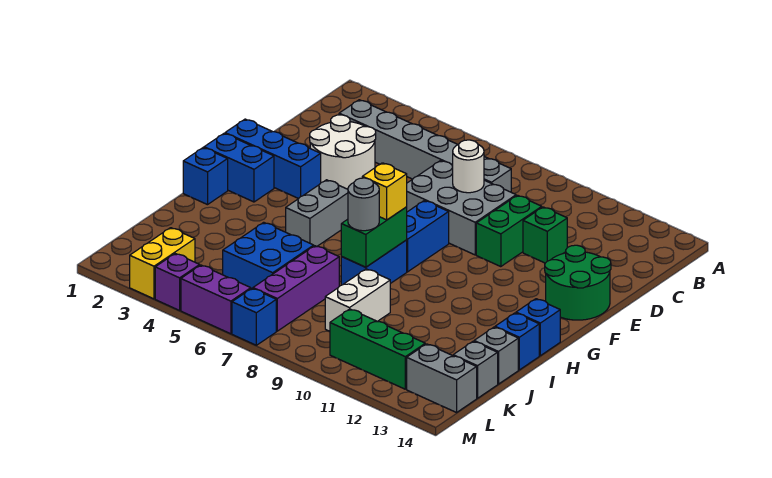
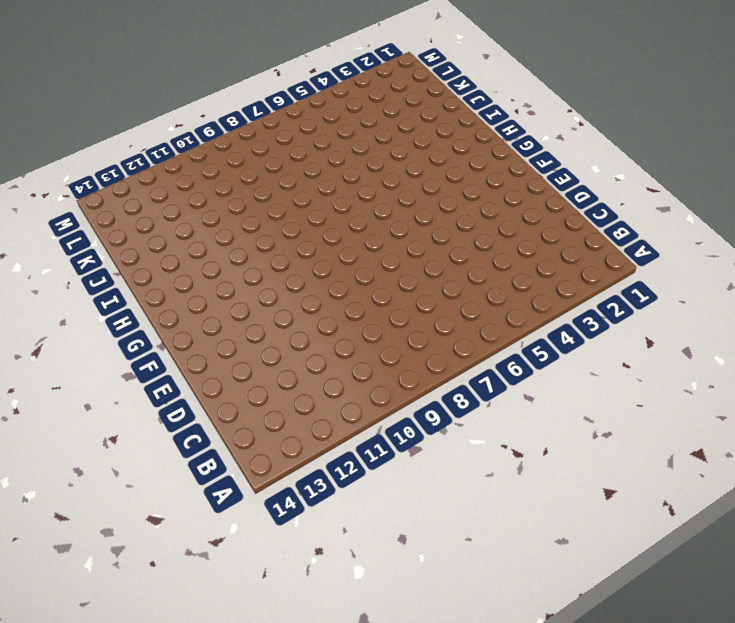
none -> grey brick C3:C8 level 1
none -> white round brick D3:E4 level 1
none -> grey brick D7:E9 level 1

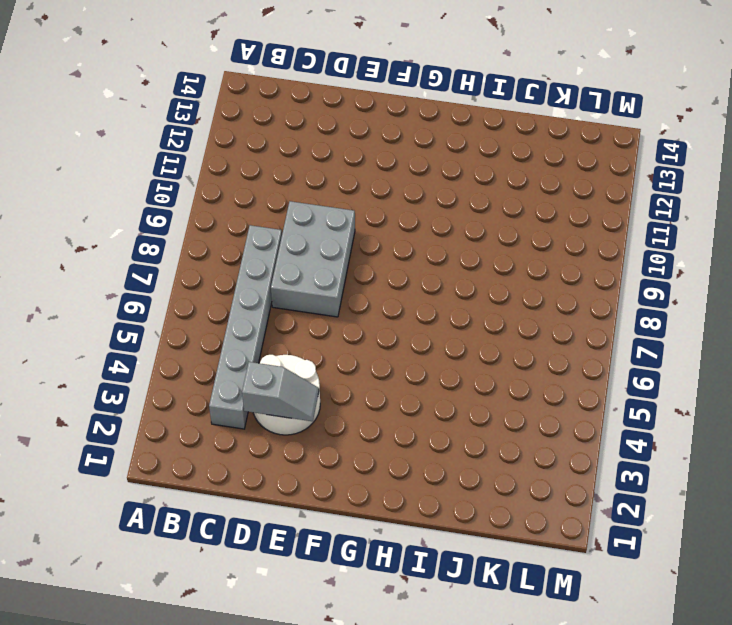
grey slope D3:E3 level 2 top D -> none
none -> green brick D10:E10 level 1
none -> green brick D11 level 1
none -> green round brick E13:F14 level 1

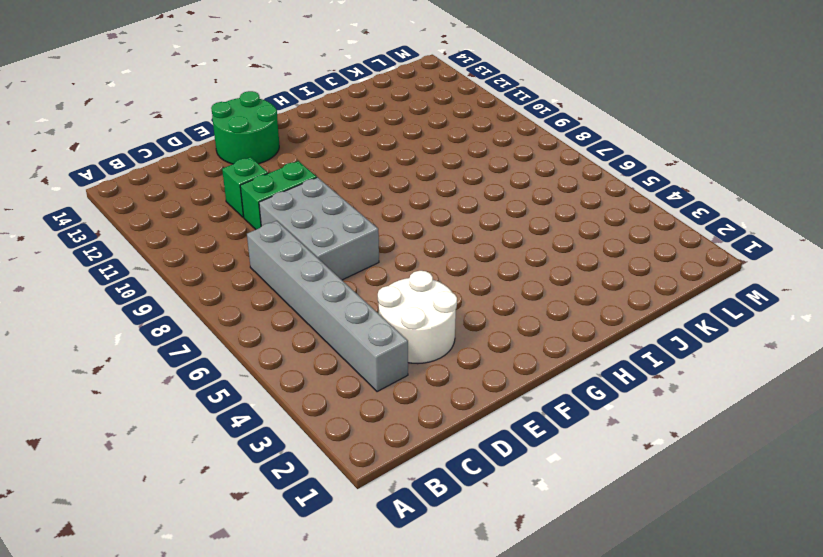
none -> blue brick F1:F3 level 1
none -> blue brick F8:G8 level 1
none -> blue brick G1:G2 level 1

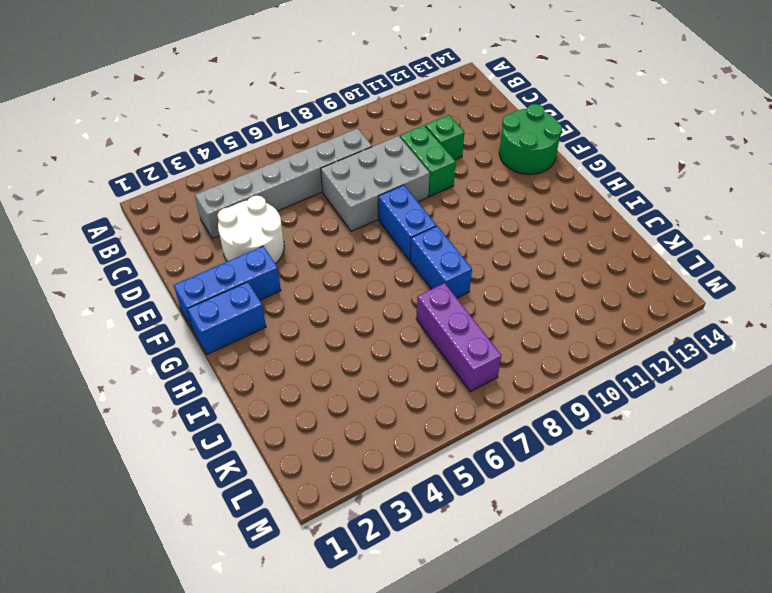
none -> grey brick G5:H5 level 1
none -> blue brick H1 level 1
none -> blue brick H14 level 1

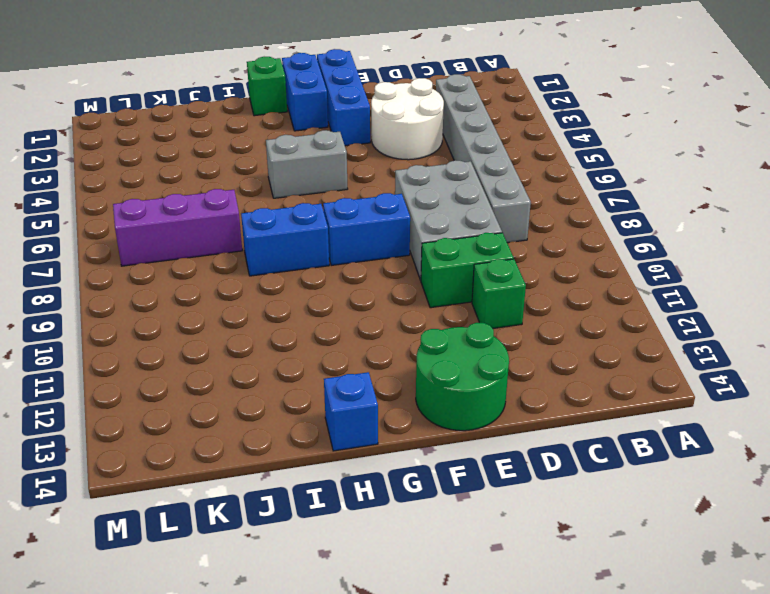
green brick H1 level 1 -> blue brick H1 level 1
none -> blue brick I14 level 1
none -> blue brick J5:K6 level 1
none -> white brick J9:K9 level 1

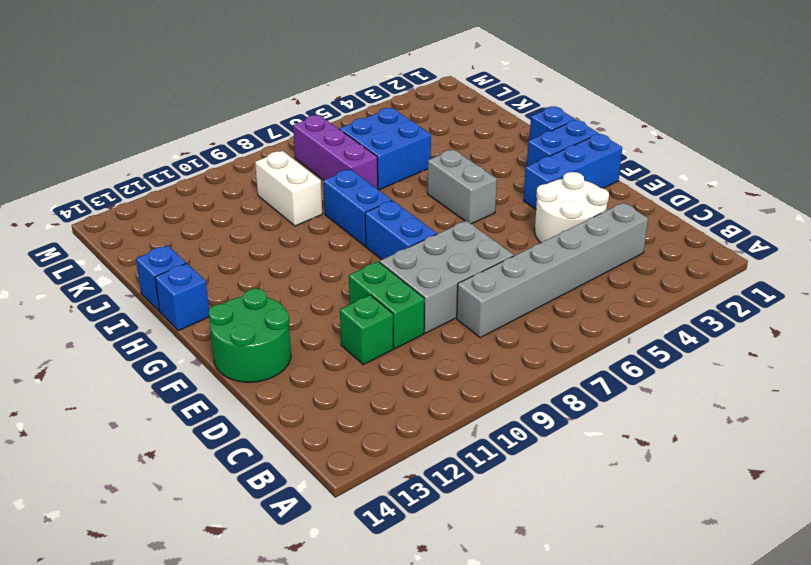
none -> grey brick J14 level 1
none -> grey brick K14 level 1
none -> yellow brick L3:M3 level 1

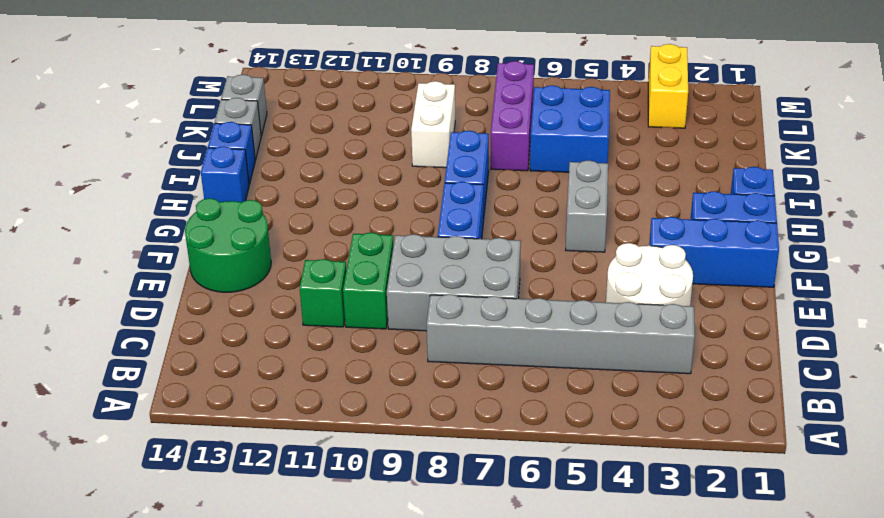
none -> green brick L10:L12 level 1
none -> grey brick L13:L14 level 1
none -> purple brick M4 level 1

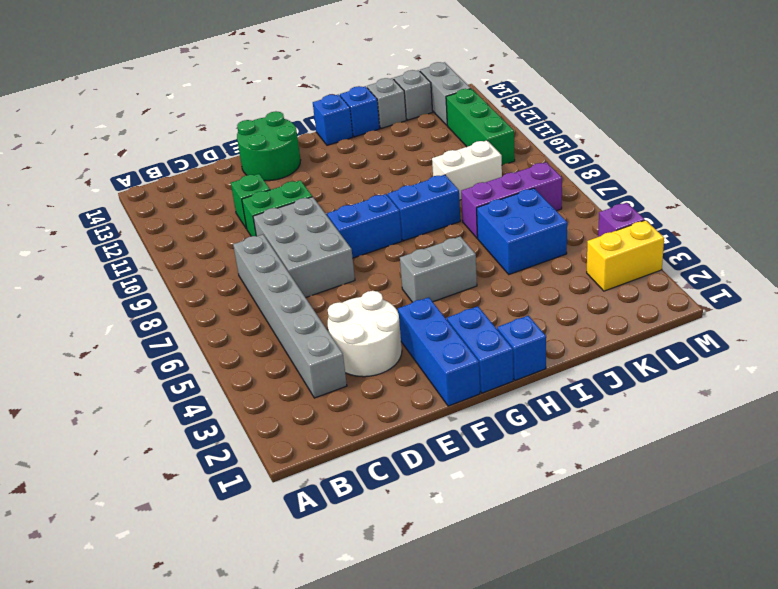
none -> purple brick M5:M6 level 1
none -> blue brick M7 level 1
none -> white round brick D8 level 2

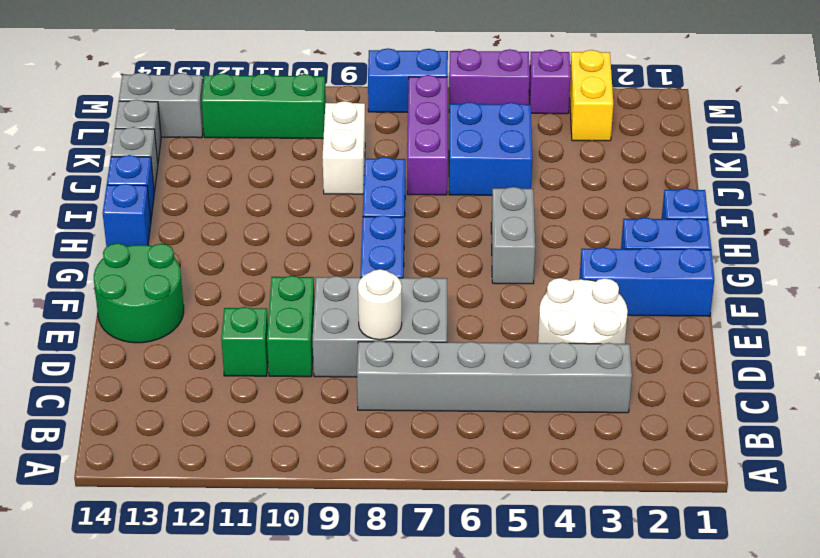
blue brick M7:M8 level 1 -> blue brick M7 level 1
none -> green brick H8:I8 level 2
none -> yellow brick H8 level 3
none -> grey round brick I8 level 3

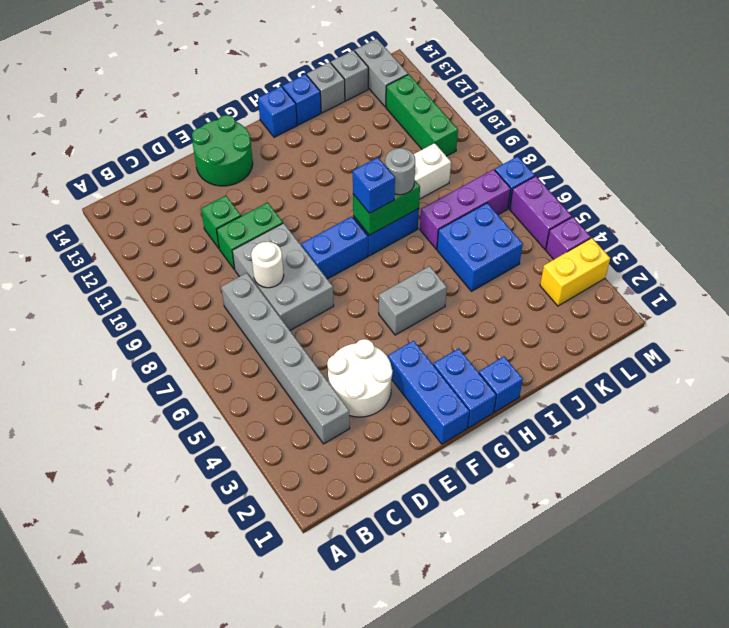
blue brick H8 level 3 -> yellow brick H8 level 3

